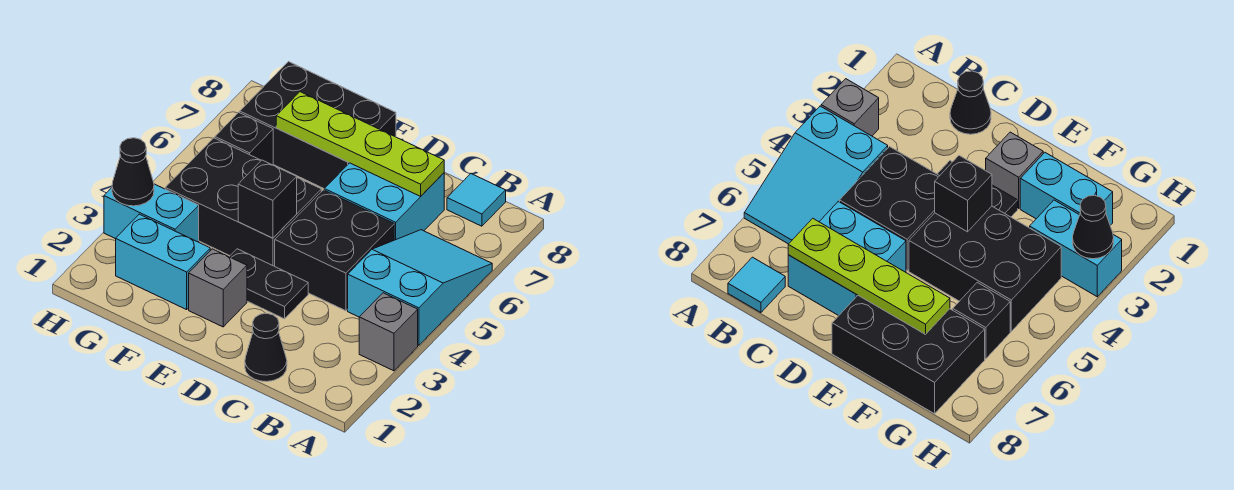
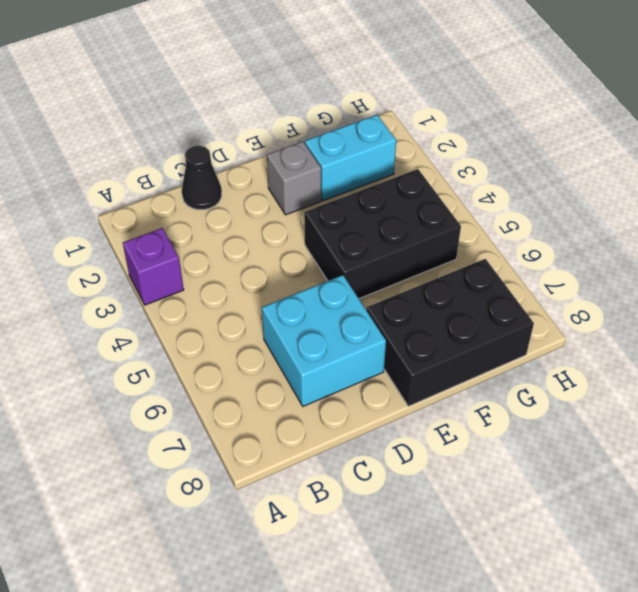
purple brick A3 level 1 -> grey brick A3 level 1
none -> cyan slope A4:B6 level 1 top 4
none -> cyan tile B8 level 1
none -> black brick C4:D5 level 1

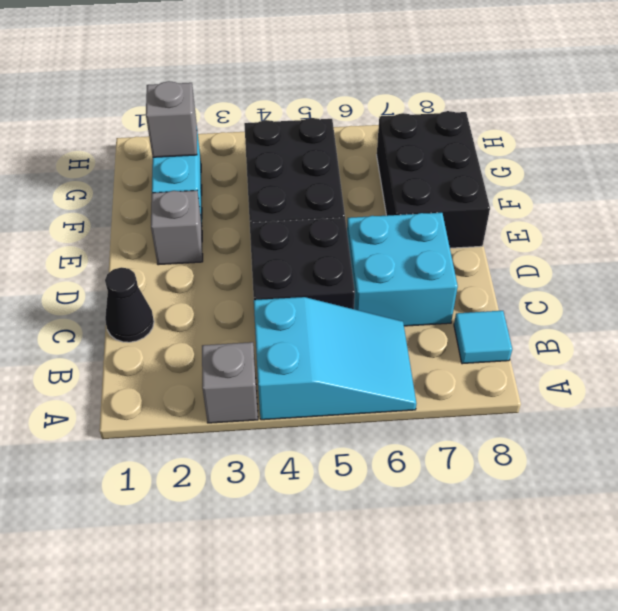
grey brick G2 level 2 -> none
none -> black plate D3:E3 level 1
none -> cyan brick G3:H3 level 1
none -> black brick G6 level 1

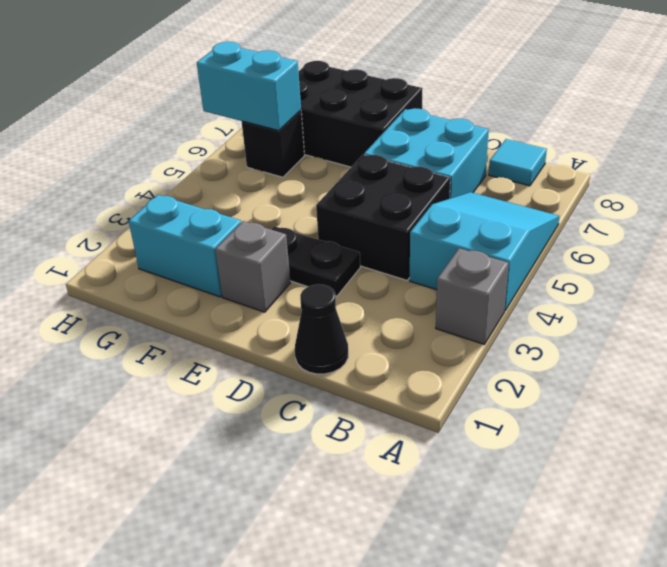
cyan brick G6:H6 level 2 -> cyan brick G3:H3 level 1
none -> black brick E4:G5 level 1
none -> lime plate C7:F7 level 2
none -> black brick E4 level 2

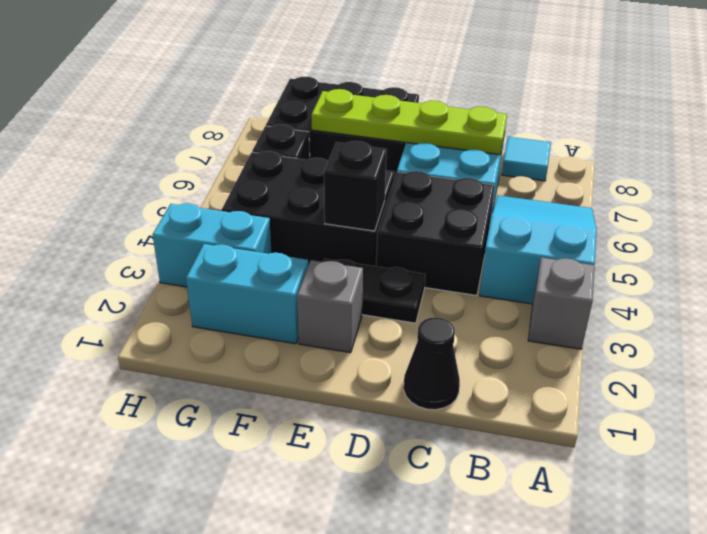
none -> black cone H3 level 2

